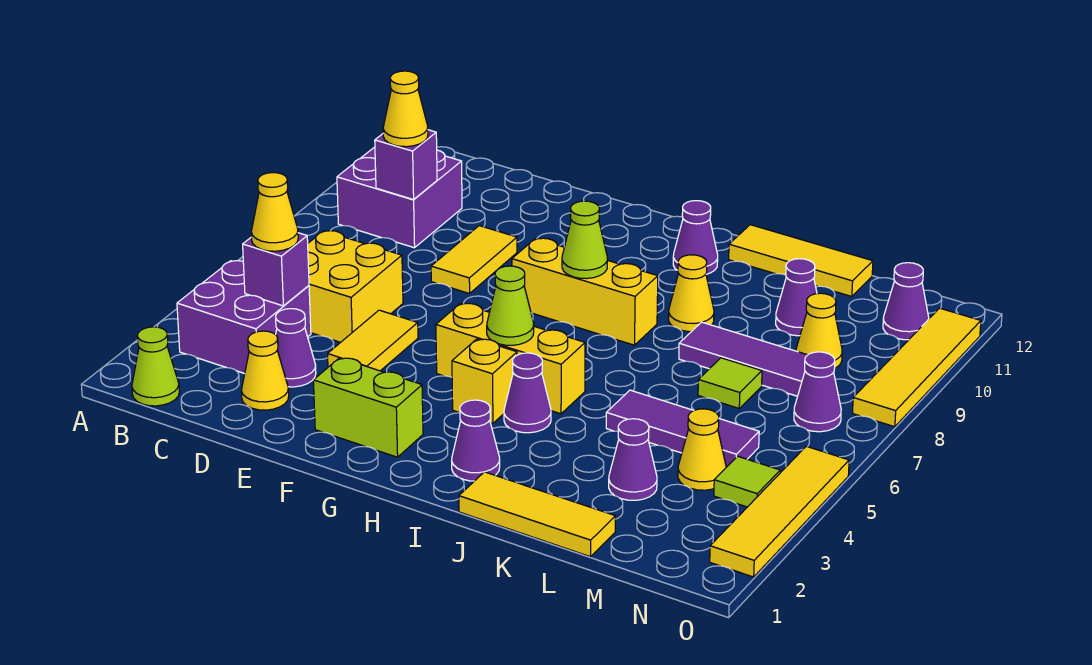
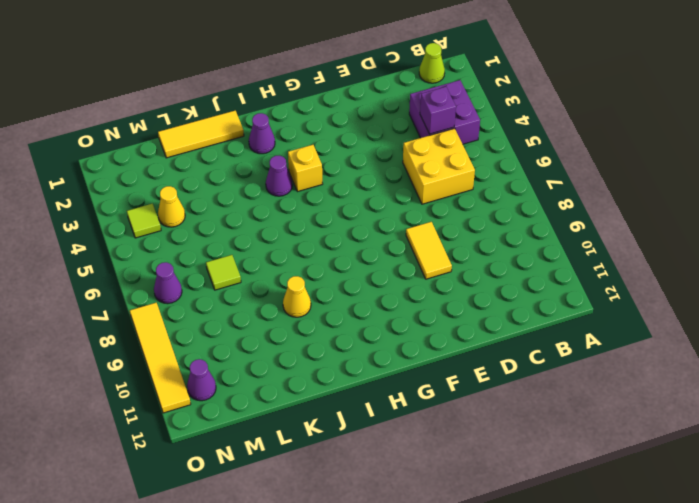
none -> purple brick B9:C10 level 1
none -> yellow cone D2 level 1
none -> purple cone D3 level 1
none -> yellow tile E4:E5 level 1

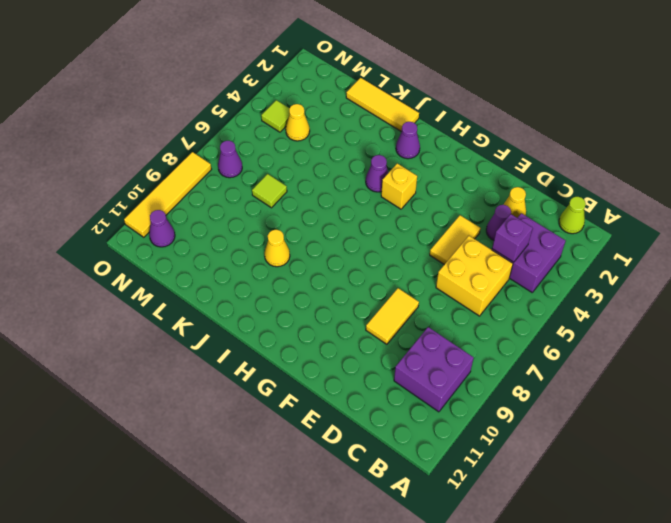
none -> lime brick F2:G2 level 1
none -> yellow brick G5:I5 level 1
none -> yellow brick G8:I8 level 1
none -> purple cone I11 level 1

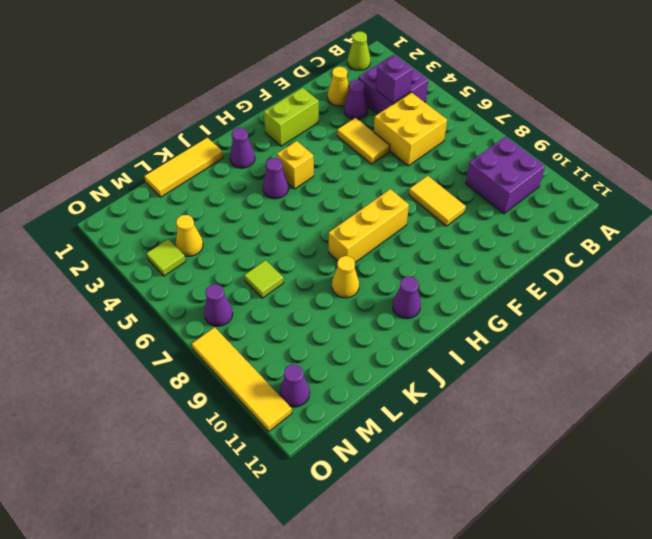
none -> yellow brick G5:I5 level 1
none -> yellow tile J12:L12 level 1
none -> purple tile K5:M5 level 1
none -> purple tile K8:M8 level 1

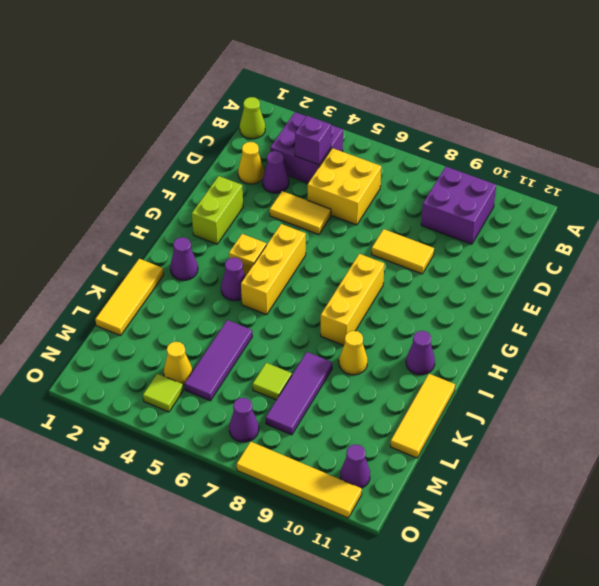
none -> purple cone L3 level 1
none -> purple cone L10 level 1
none -> yellow cone M9 level 1
none -> yellow tile O2:O5 level 1

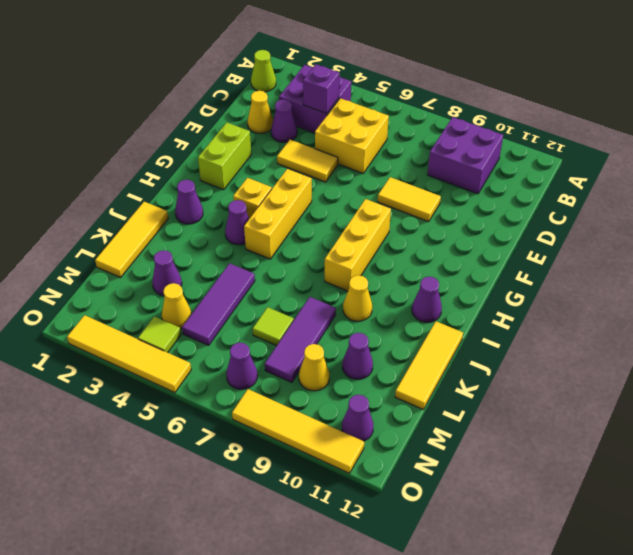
none -> purple brick C9 level 2
none -> lime cone H5 level 2
none -> lime cone H8 level 2
none -> yellow cone C4 level 3

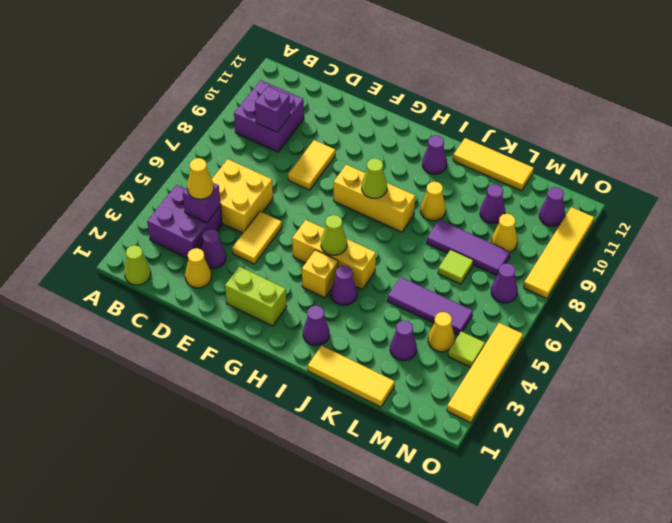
none -> yellow cone C9 level 3

